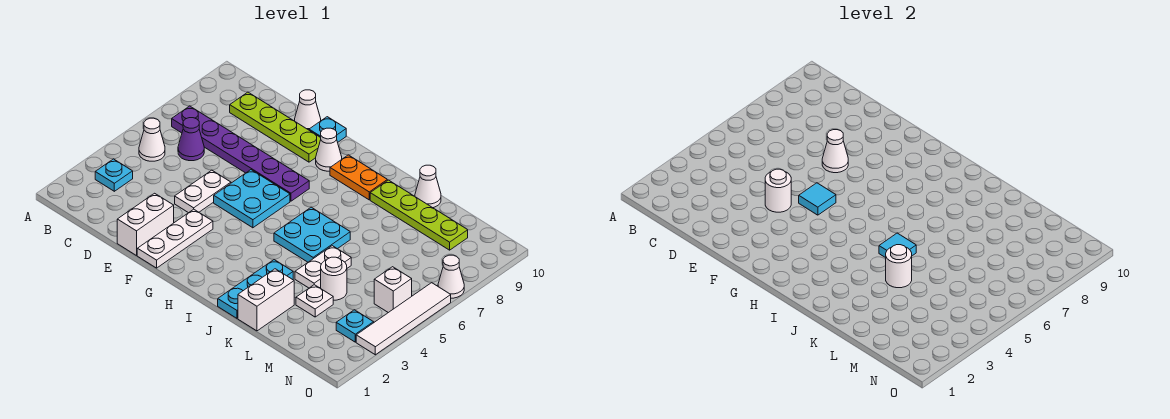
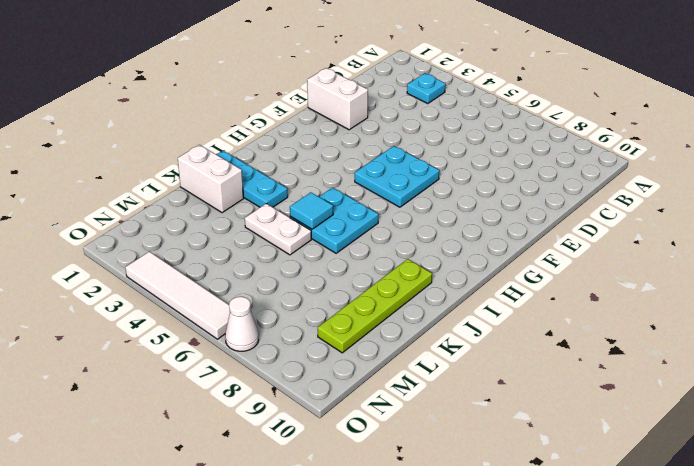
none -> white cone B5 level 1
none -> purple plate B7:G7 level 1
none -> purple cone C6 level 1
none -> lime plate C9:F9 level 1

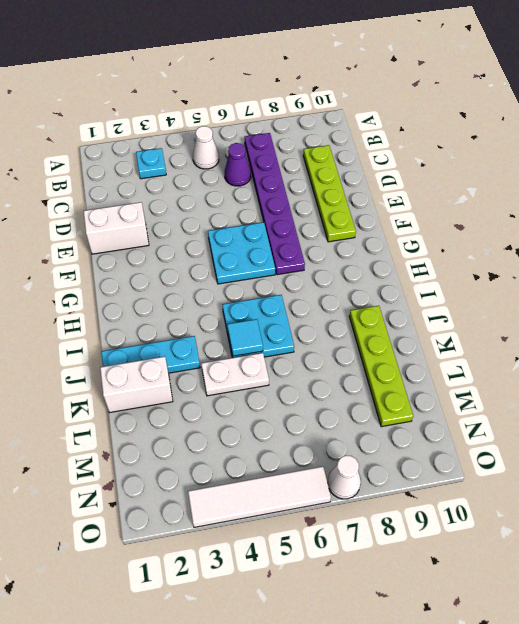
none -> white plate E4:E5 level 1
none -> white cone E10 level 1
none -> white plate F1:F3 level 1
none -> cyan plate F10 level 1

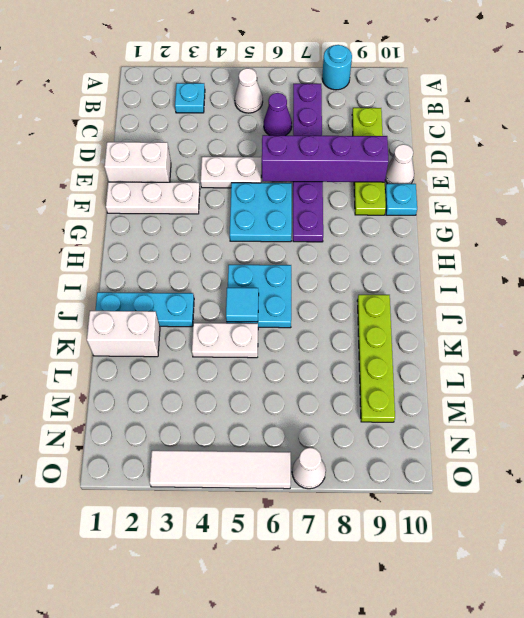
cyan round brick A8 level 1 -> none
purple brick E6:E9 level 2 -> white cone E7 level 2
none -> white cone G9 level 1
none -> orange plate H9:I9 level 1
none -> white cone K10 level 1
none -> white plate L3 level 1

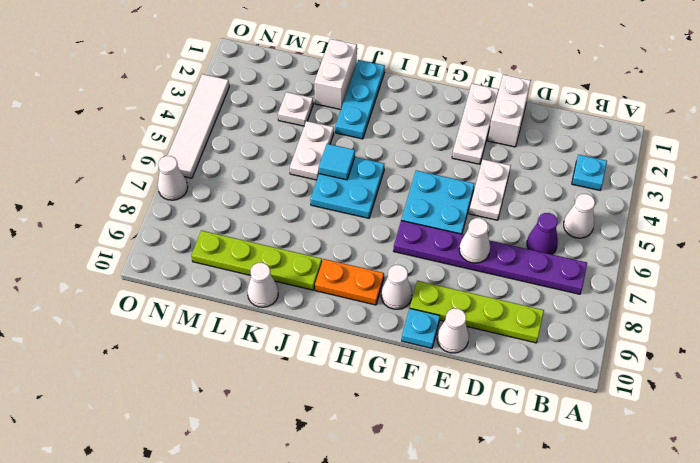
none -> white round brick L4 level 1
none -> cyan plate N3 level 1
none -> white brick N5 level 1
none -> white round brick E4 level 2

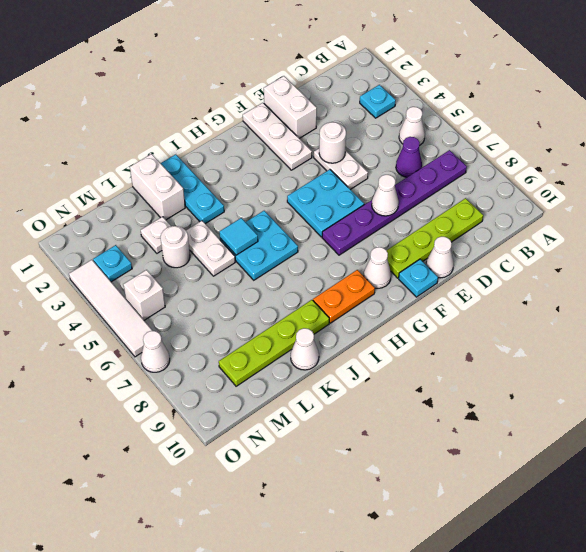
none -> cyan tile F5 level 2
none -> white round brick K4 level 2

